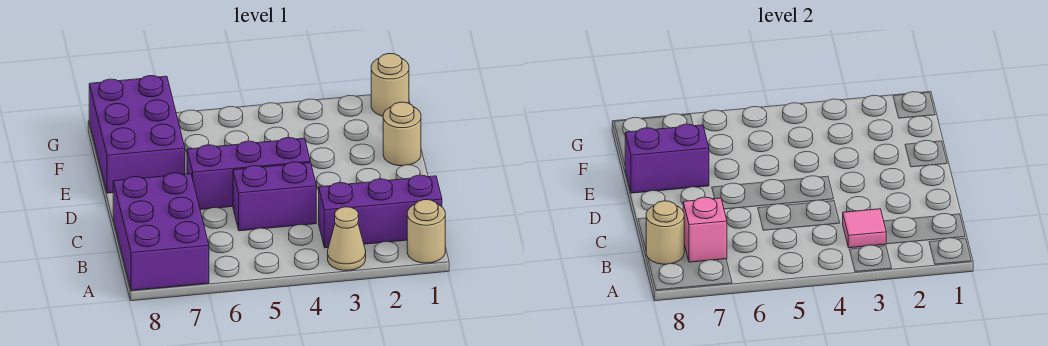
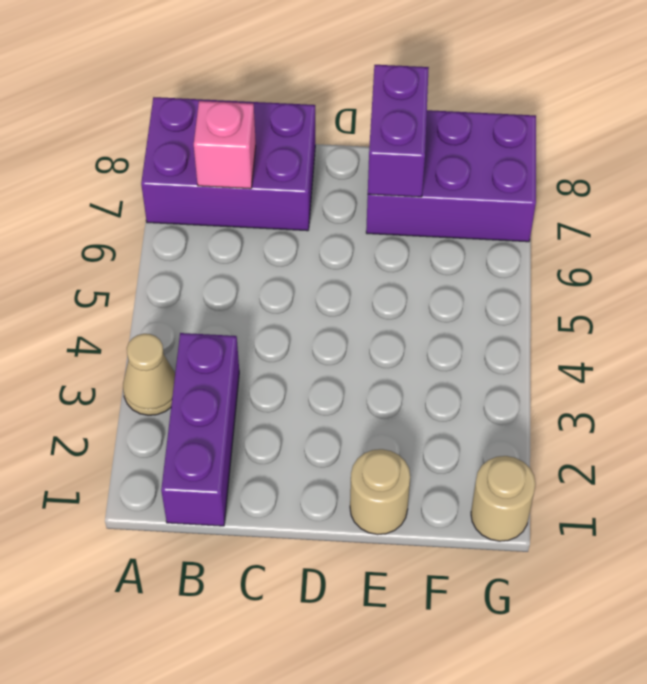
none -> tan round brick A1 level 1
none -> purple brick C4:C5 level 1
none -> purple brick D4:D6 level 1

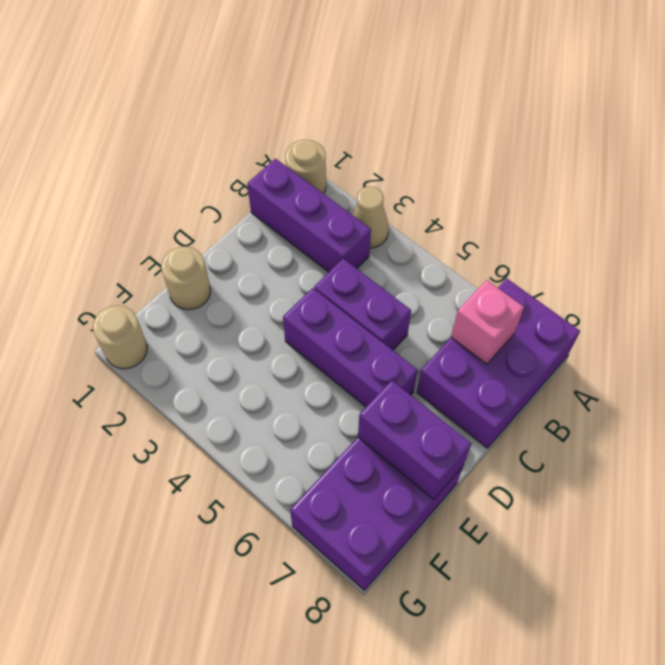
none -> pink tile B3 level 2
none -> tan round brick B8 level 2

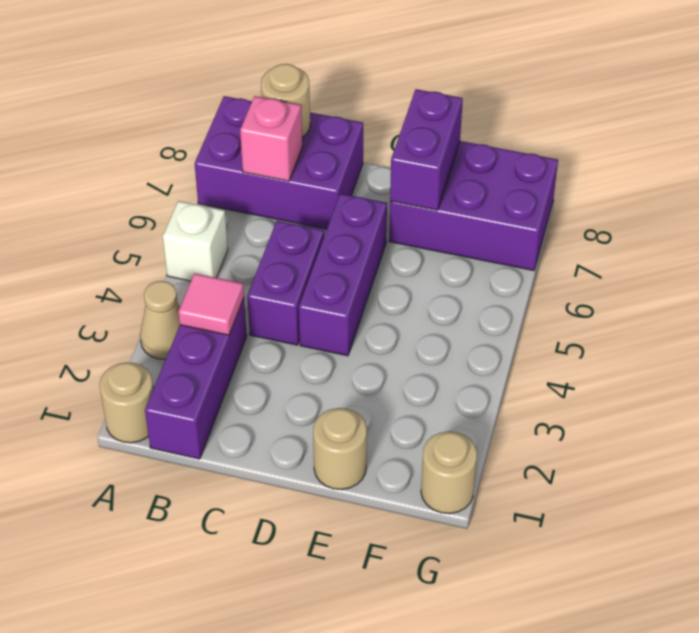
white brick A5 level 1 -> none

